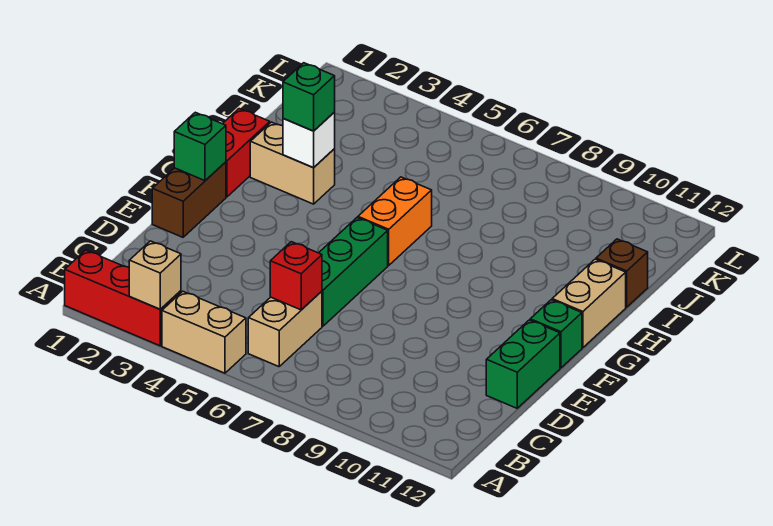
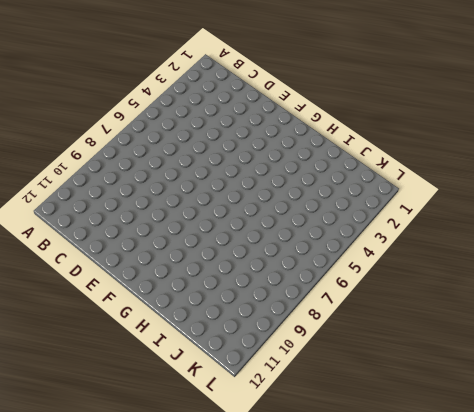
none -> red brick A1:A3 level 1
none -> tan brick A4:A5 level 1
none -> tan brick B6:C6 level 1

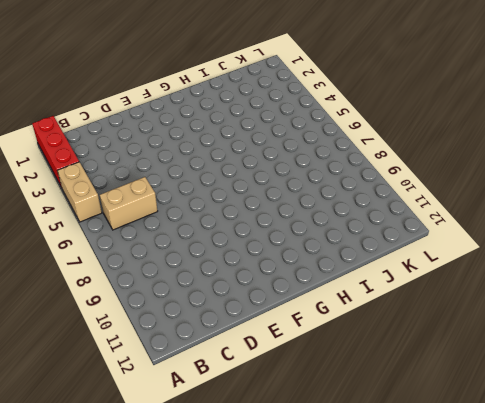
none -> green brick D6:F6 level 1
none -> green brick D12:E12 level 1
none -> brown brick E1:F1 level 1

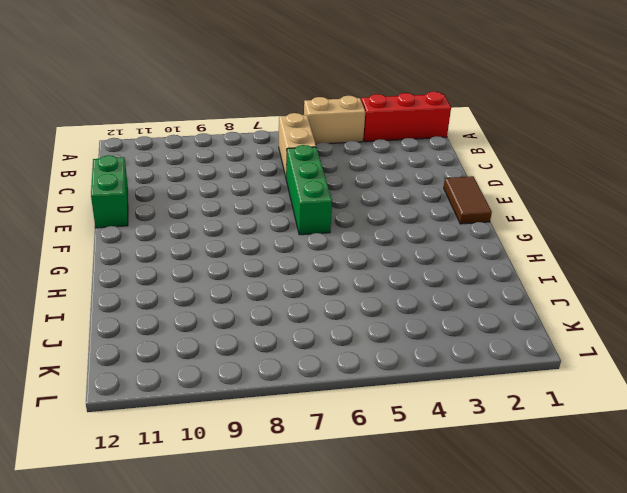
brown tile E1:F1 level 1 -> brown brick E1:F1 level 1
none -> green brick F12 level 1
none -> red brick G1:H1 level 1
none -> orange brick G6:H6 level 1

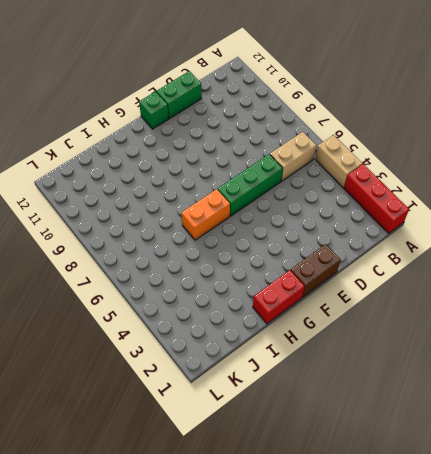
none -> tan brick G12:H12 level 1
none -> tan brick H2:H3 level 1
none -> brown brick I12 level 1

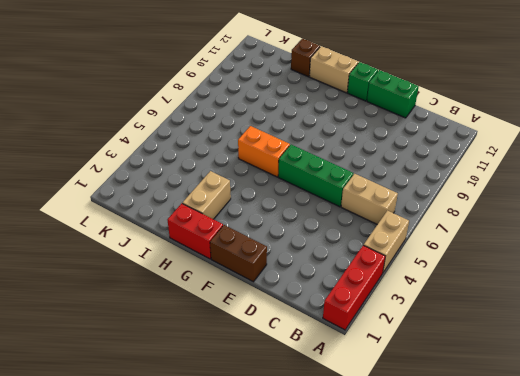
none -> tan brick A3 level 2
none -> red brick C6 level 2
none -> green brick F1 level 2

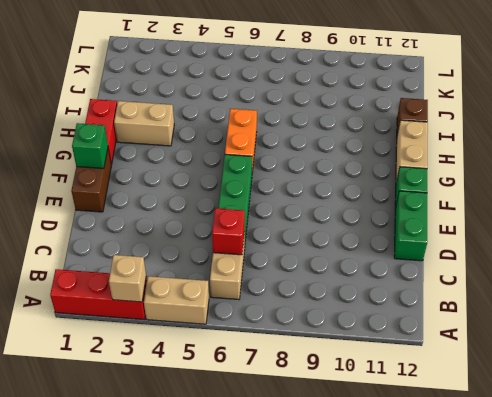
none -> white brick H3 level 2
none -> green brick H3 level 3

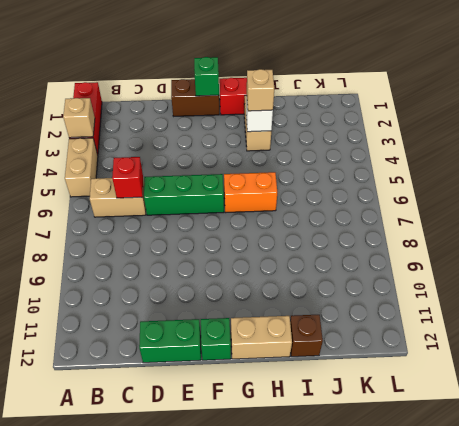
tan brick H3 level 3 -> green brick H3 level 3

